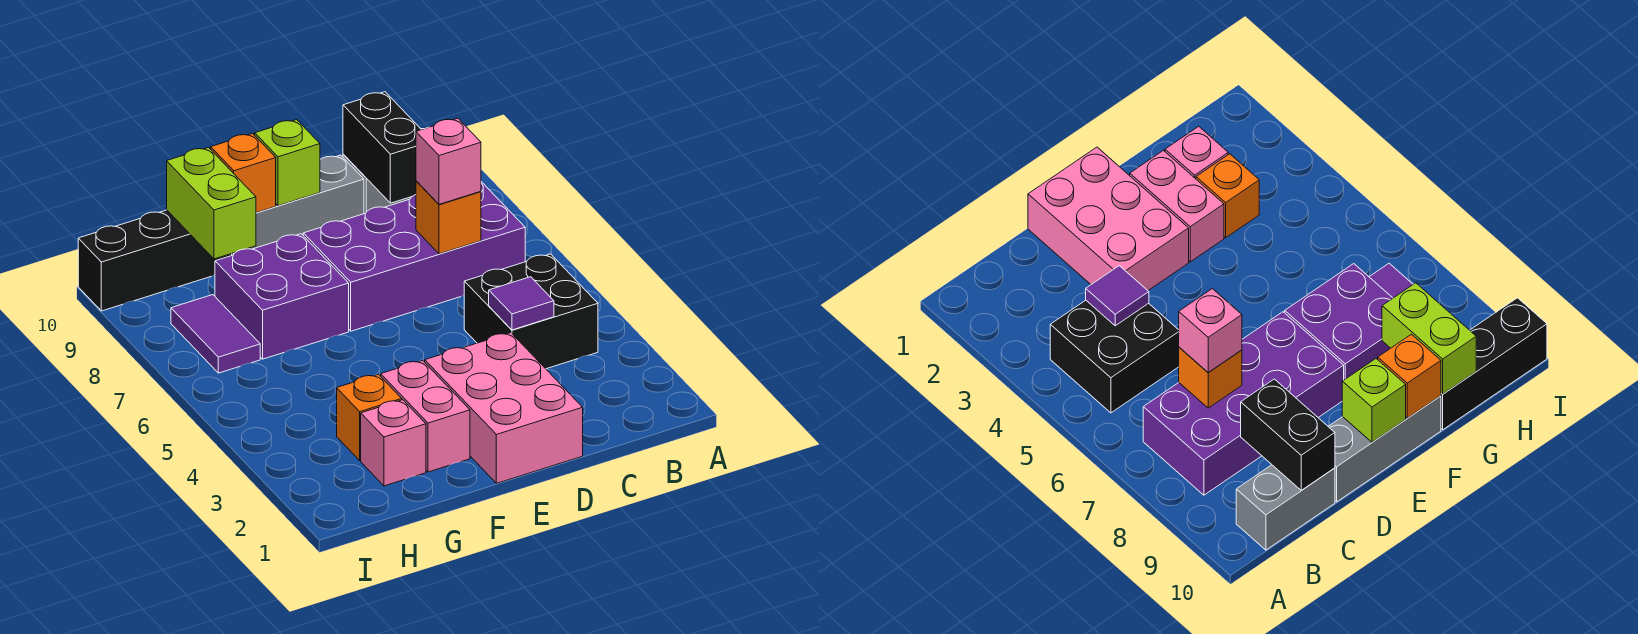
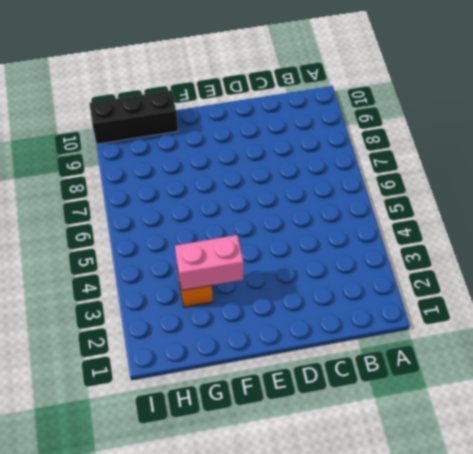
pink brick F3:G3 level 2 -> pink brick F2:F3 level 1
none -> black brick B4:C5 level 1
none -> purple brick B7:E8 level 1
none -> grey brick B10:C10 level 1

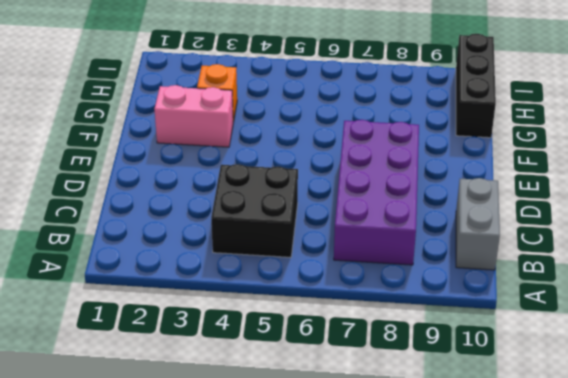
none -> pink brick D1:E3 level 1
none -> grey brick D10:F10 level 1
none -> purple brick F7:G8 level 1

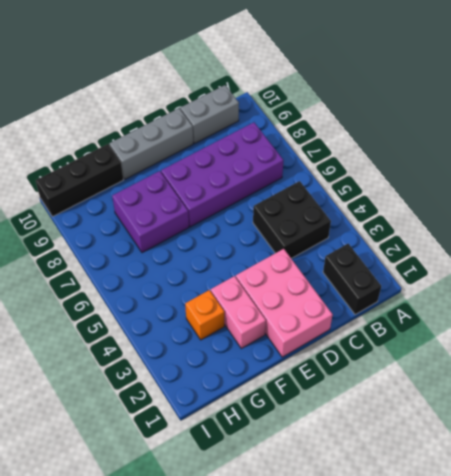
black brick B1:B2 level 1 -> black brick C9:C10 level 2
none -> pink brick G2 level 1
none -> purple tile H7:H8 level 1
none -> purple tile C4 level 2

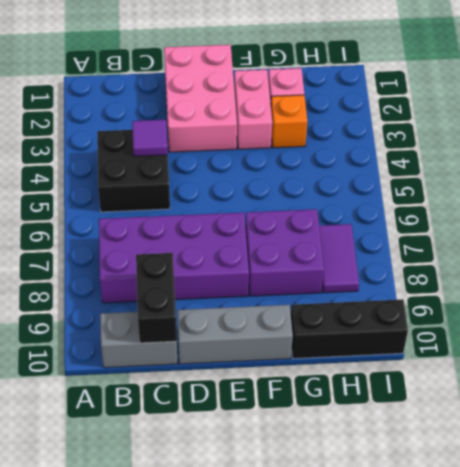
none -> orange brick C7 level 2
none -> lime brick E10 level 2
none -> orange brick F10 level 2

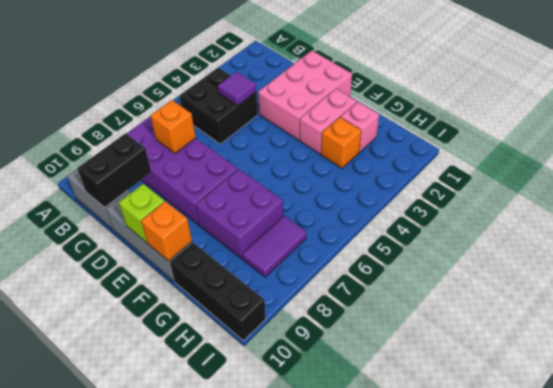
none -> lime brick G9:G10 level 2
none -> pink brick C7 level 3

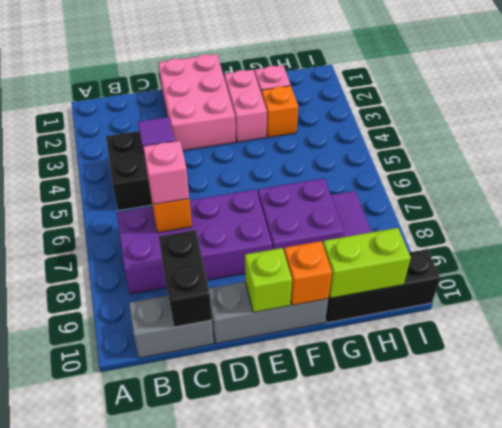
lime brick G10:H10 level 2 -> lime brick G9:G10 level 2

